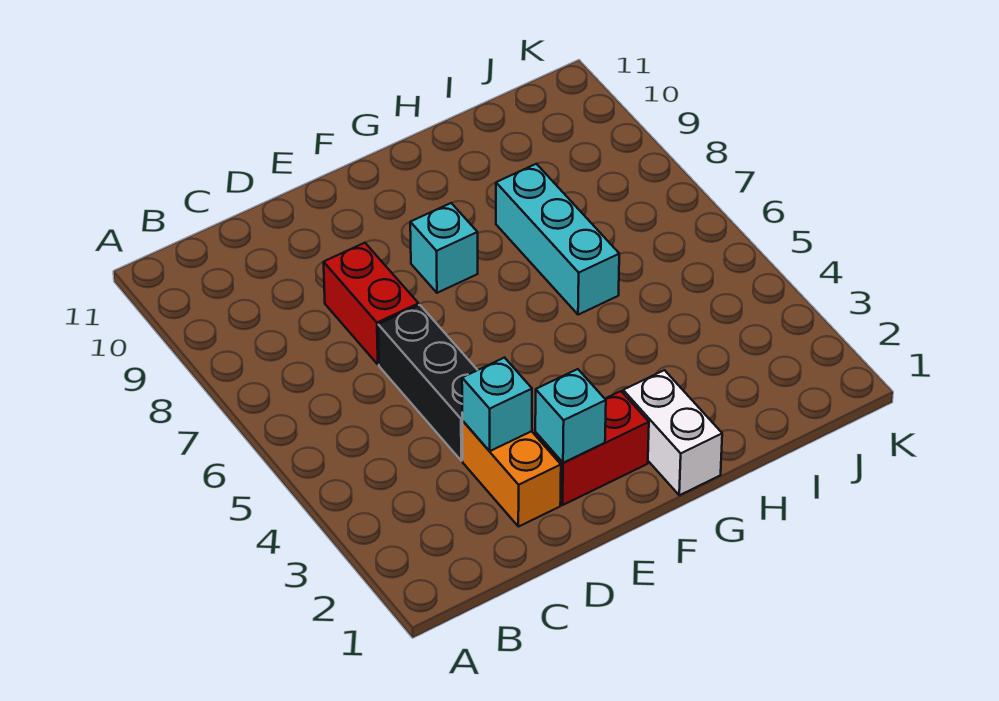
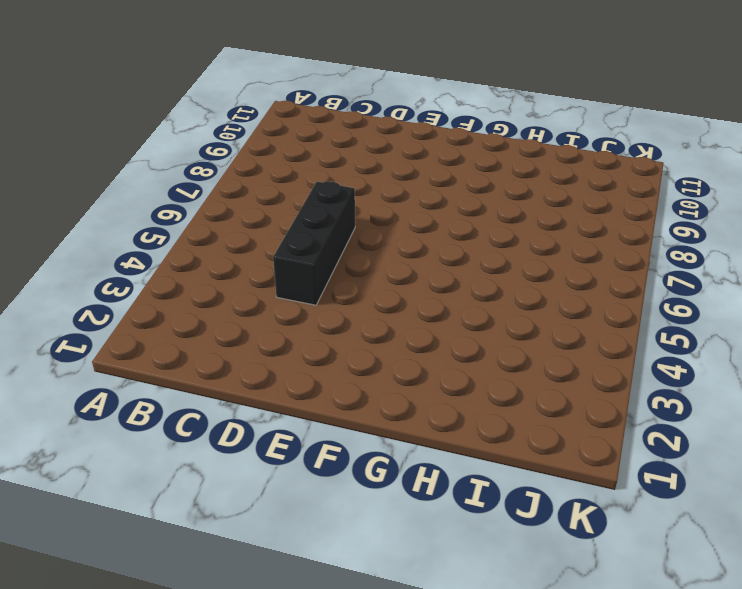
none -> orange brick D2:D3 level 1
none -> red brick D7:D8 level 1

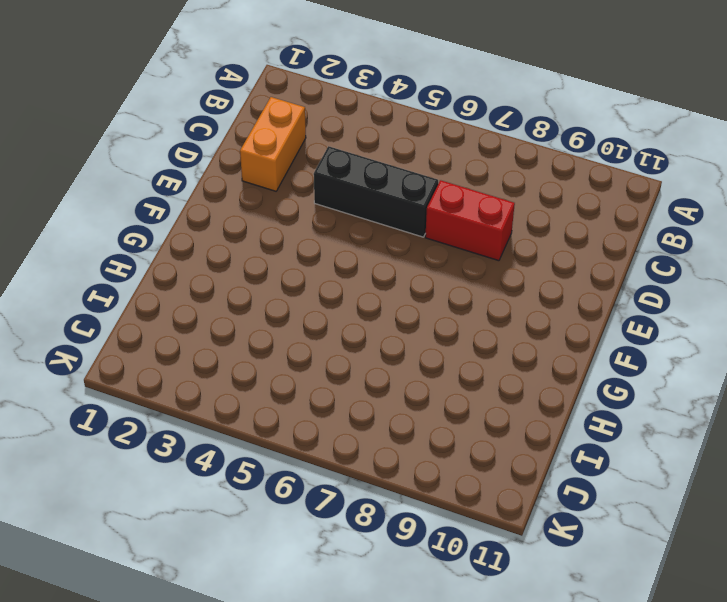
orange brick C2:D2 level 1 -> orange brick D2:D3 level 1
none -> red brick E2:F2 level 1
none -> cyan brick F8 level 1

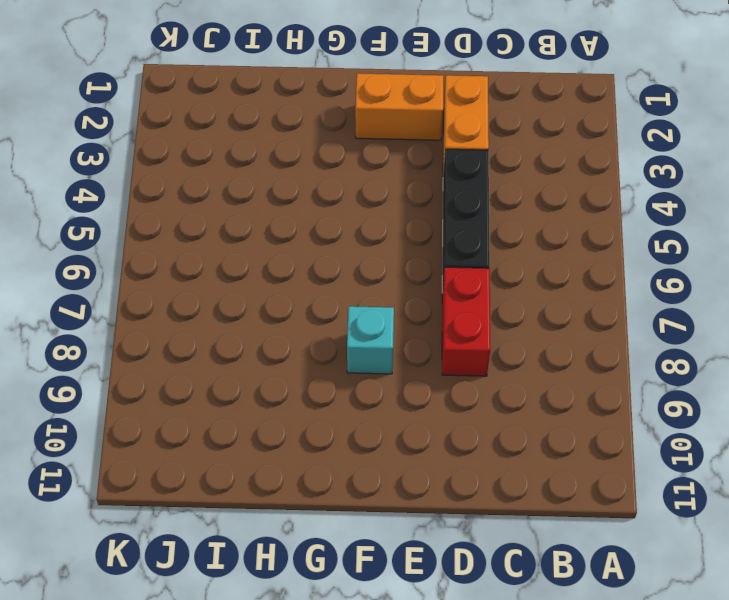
orange brick E2:F2 level 1 -> red brick E2:F2 level 1
none -> white brick G1:G2 level 1
none -> cyan brick H6:H8 level 1

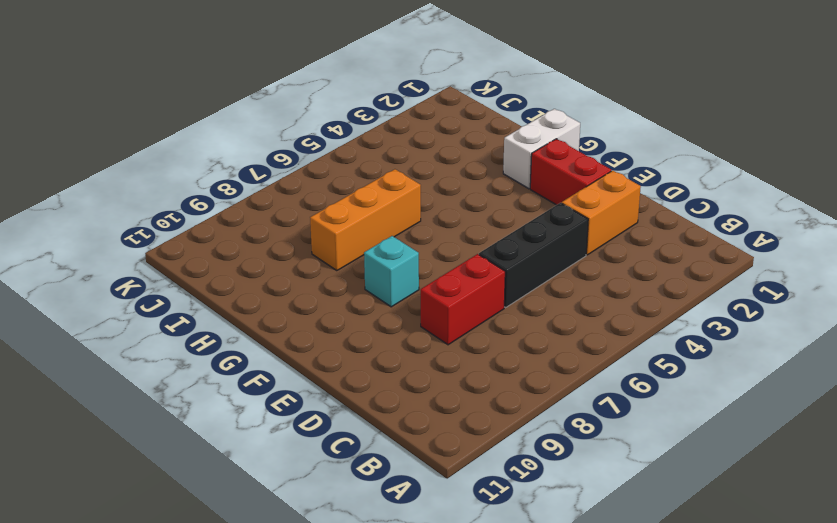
orange brick H6:H8 level 1 -> cyan brick H6:H8 level 1
none -> cyan brick D3 level 2
none -> cyan brick E2 level 2

